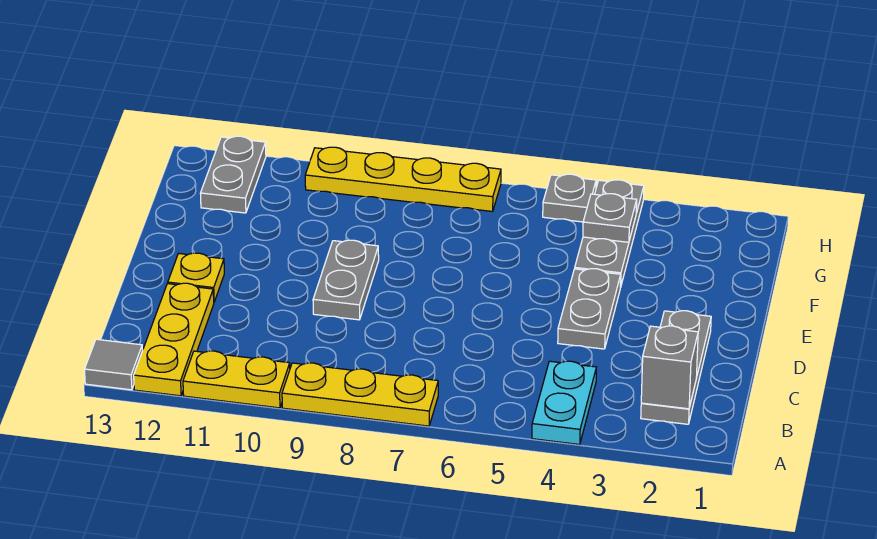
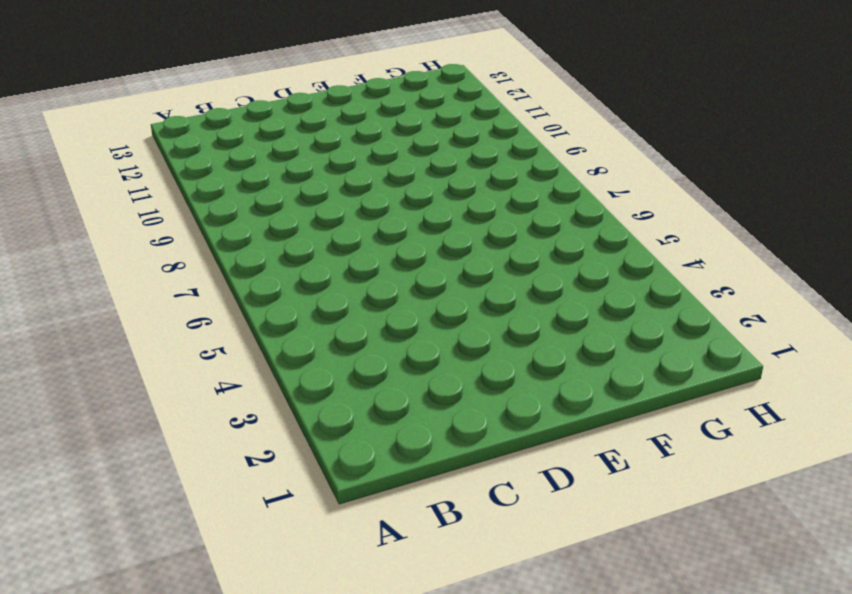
none -> cyan plate A4:B4 level 1
none -> yellow plate A7:A9 level 1
none -> yellow plate A10:A11 level 1

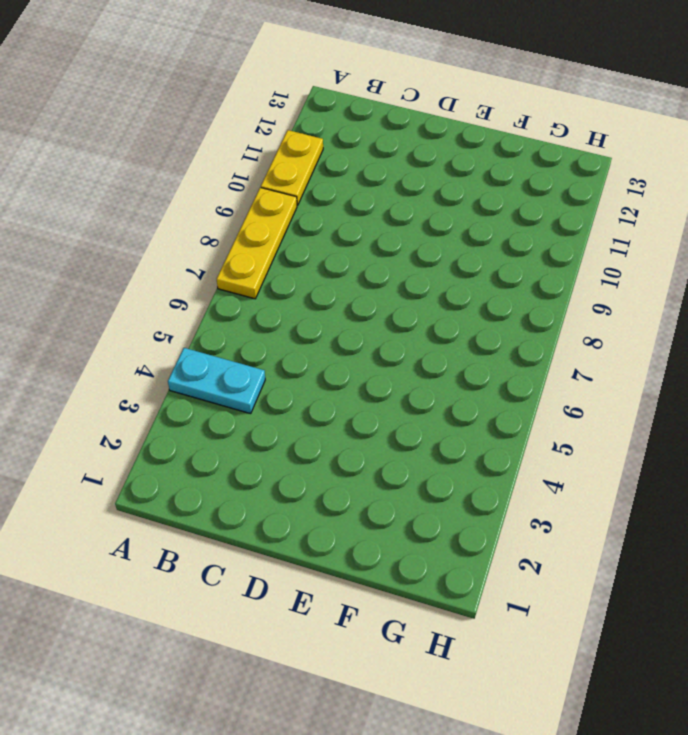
none -> yellow plate A12:C12 level 1
none -> grey tile A13 level 1
none -> grey plate B2:D2 level 1

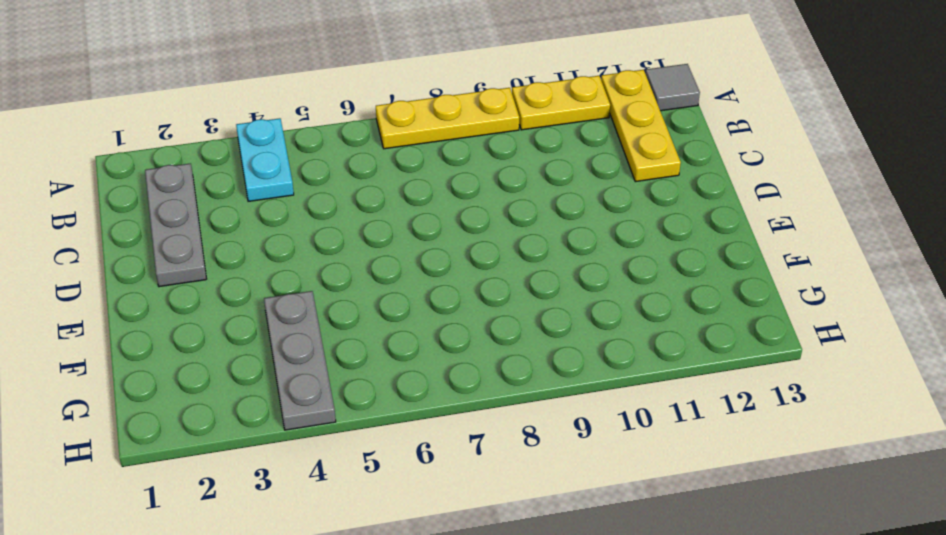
none -> grey plate D4:E4 level 1
none -> grey plate D9:E9 level 1
none -> yellow plate D12 level 1

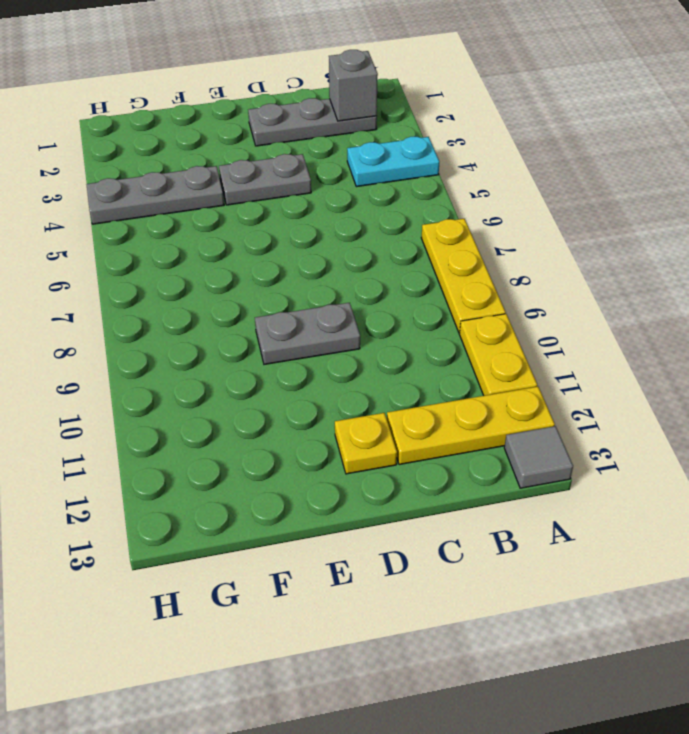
none -> grey plate G12:H12 level 1
none -> grey plate H5 level 1
none -> yellow plate H7:H10 level 1

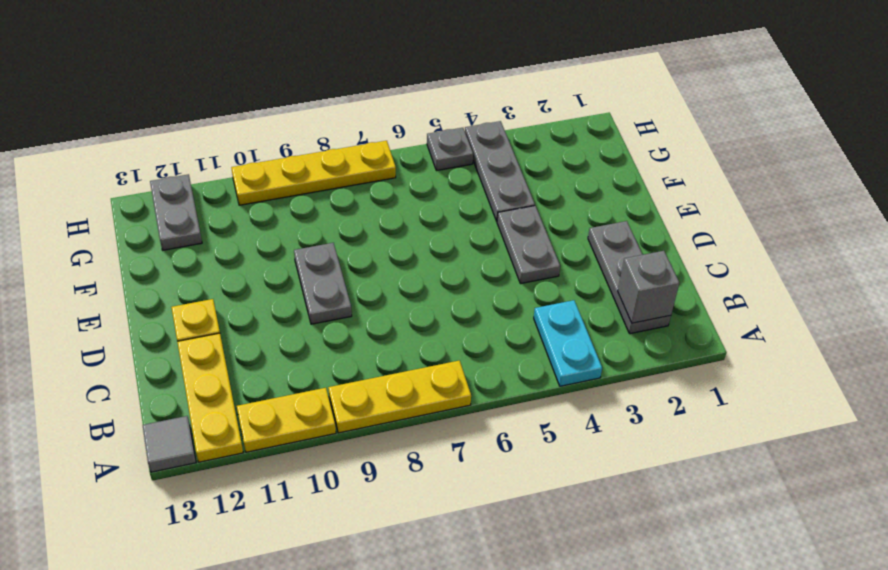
none -> grey plate G4 level 2

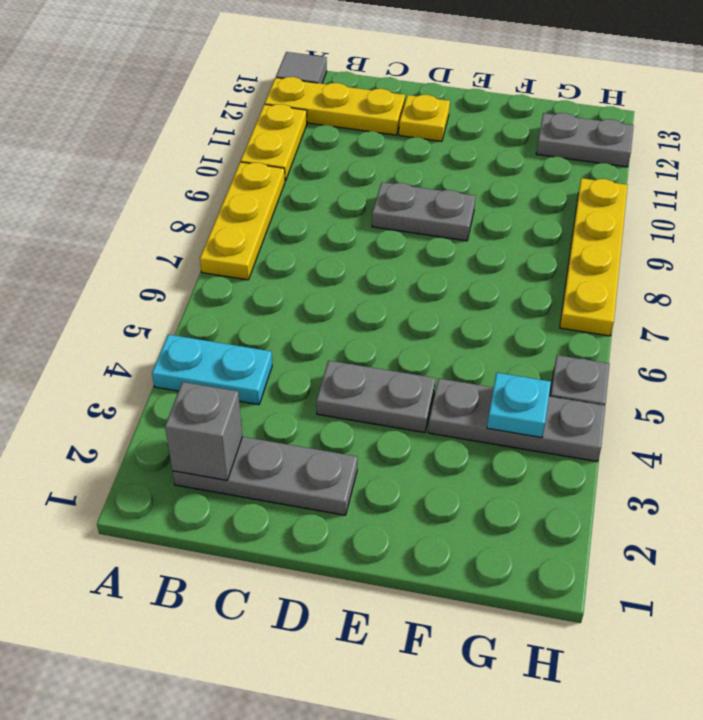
cyan plate G4 level 2 -> grey plate G4 level 2

